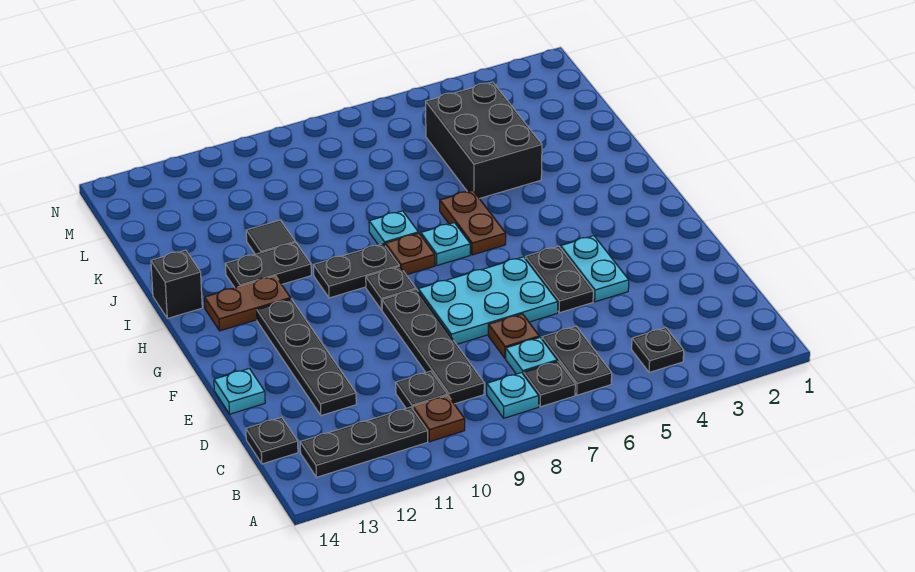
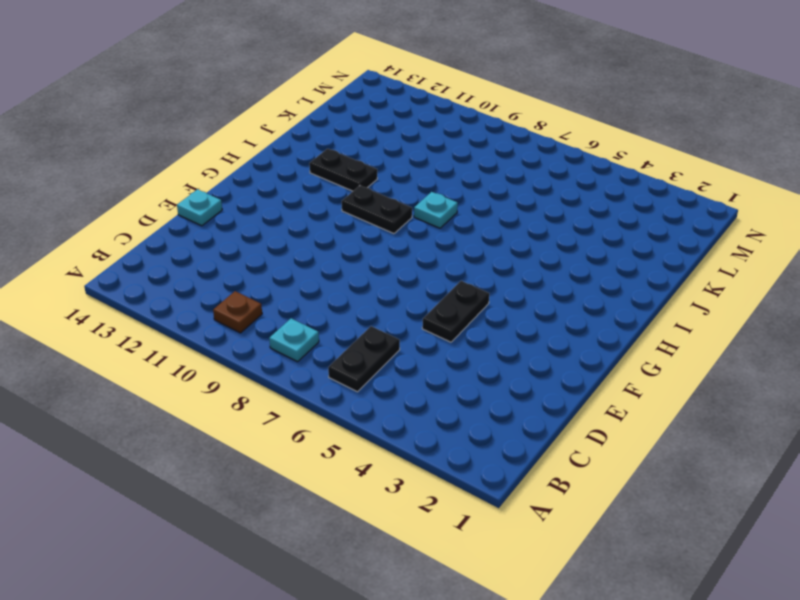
none -> black plate B4 level 1
none -> black plate B7 level 1
none -> black plate B11:B13 level 1

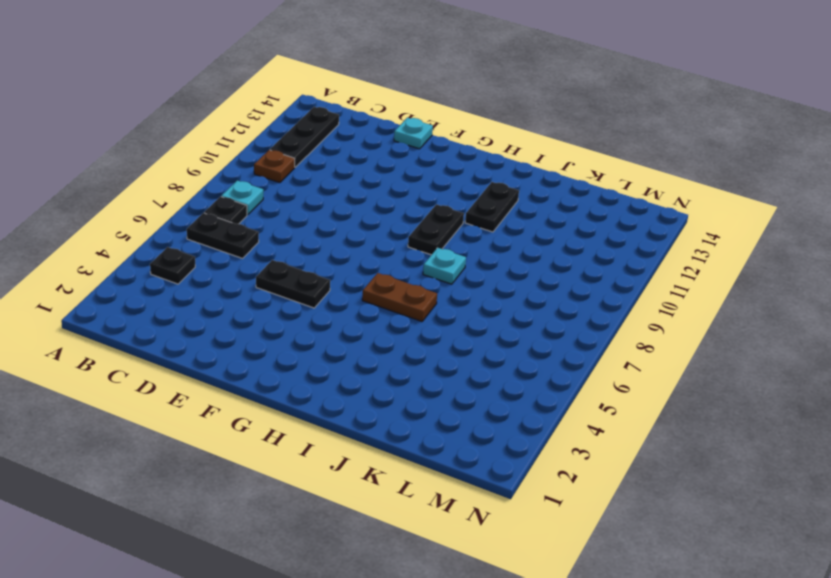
none -> cyan plate C7 level 1
none -> black plate C9:F9 level 1
none -> black plate C10 level 1

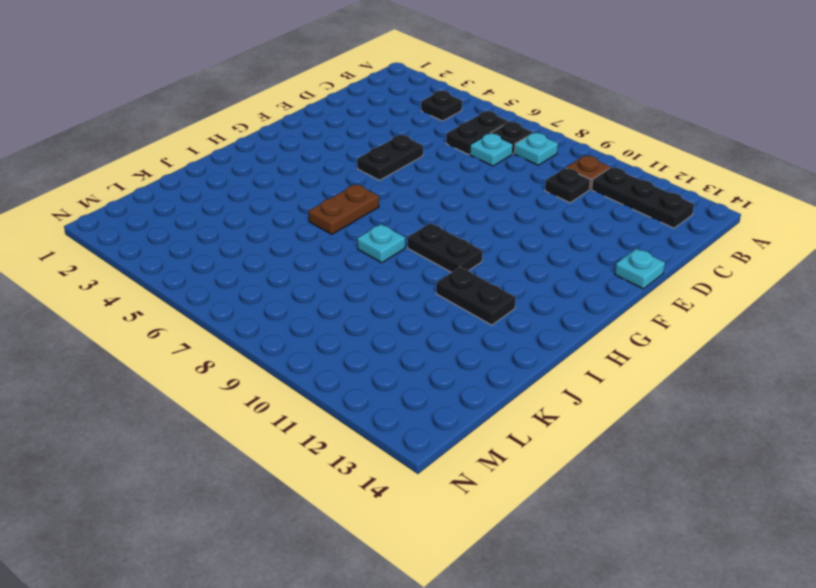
none -> black plate C9:F9 level 1
none -> black plate C14 level 1
none -> brown plate D7 level 1

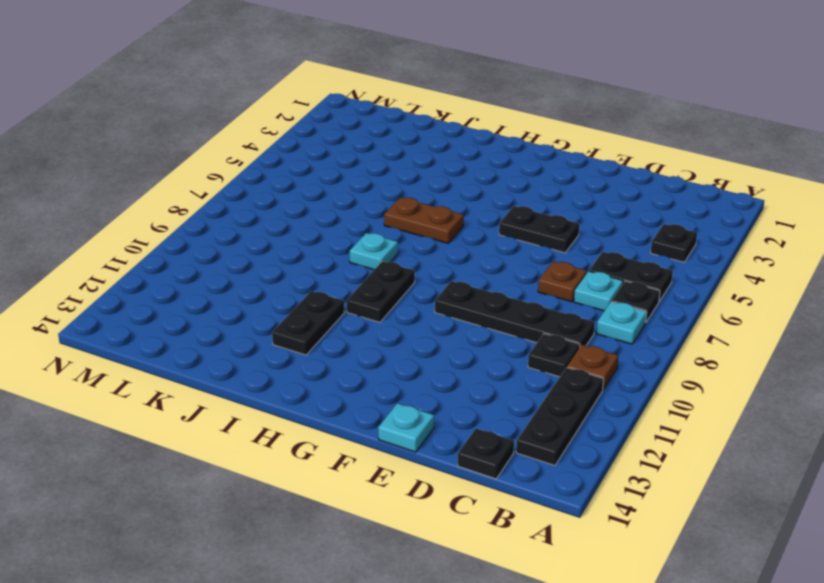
none -> black plate D12:G12 level 1
none -> cyan plate E4:F4 level 1
none -> cyan plate E6:F8 level 1

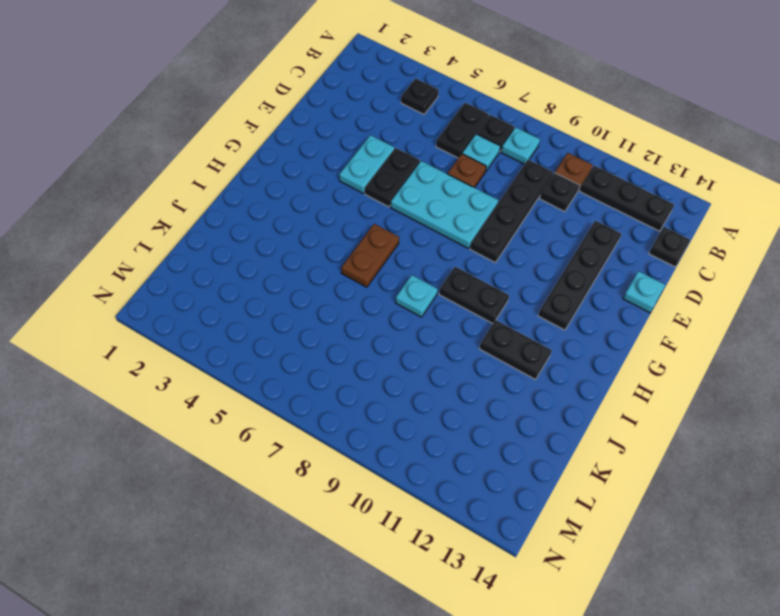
none -> black plate G9 level 1
none -> cyan plate H7 level 1
none -> brown plate H8 level 1

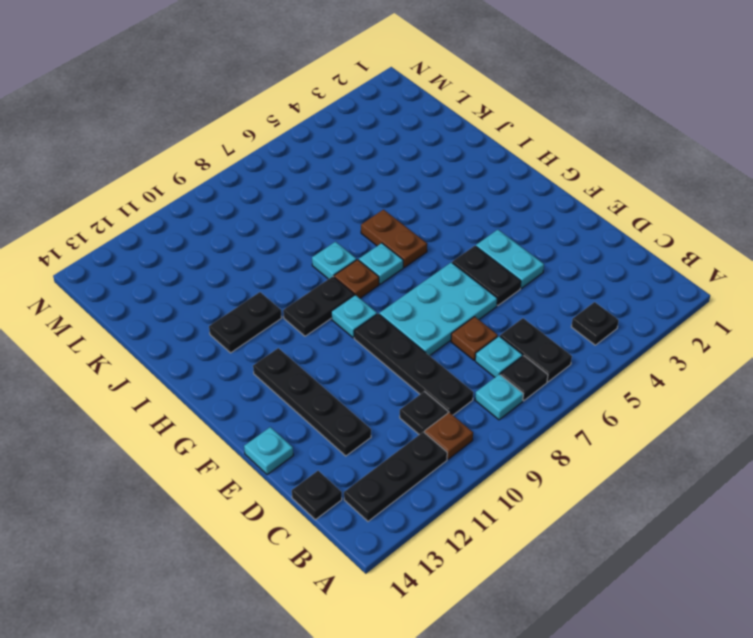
cyan plate G9 level 1 -> black plate G9 level 1
none -> brown plate H12:H13 level 1
none -> black brick I14 level 1
none -> black brick J4:L5 level 1

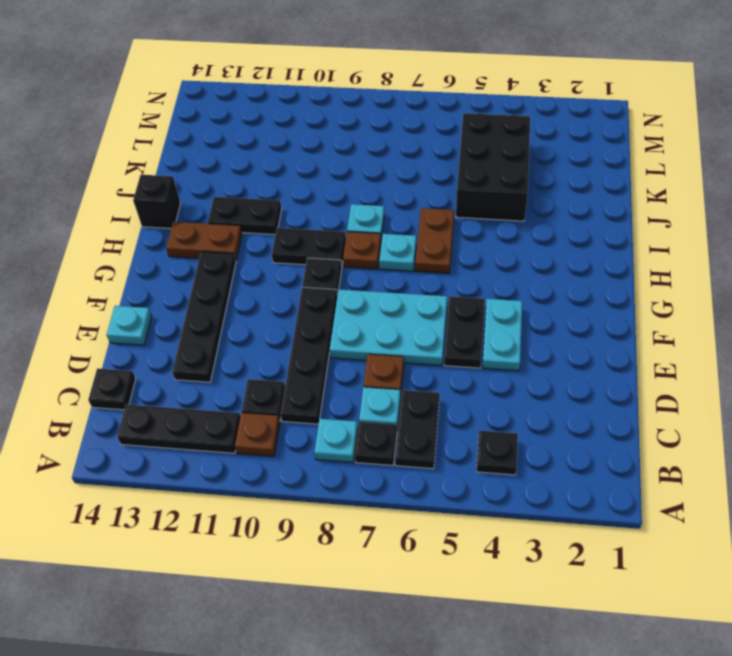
none -> black tile J11 level 1

